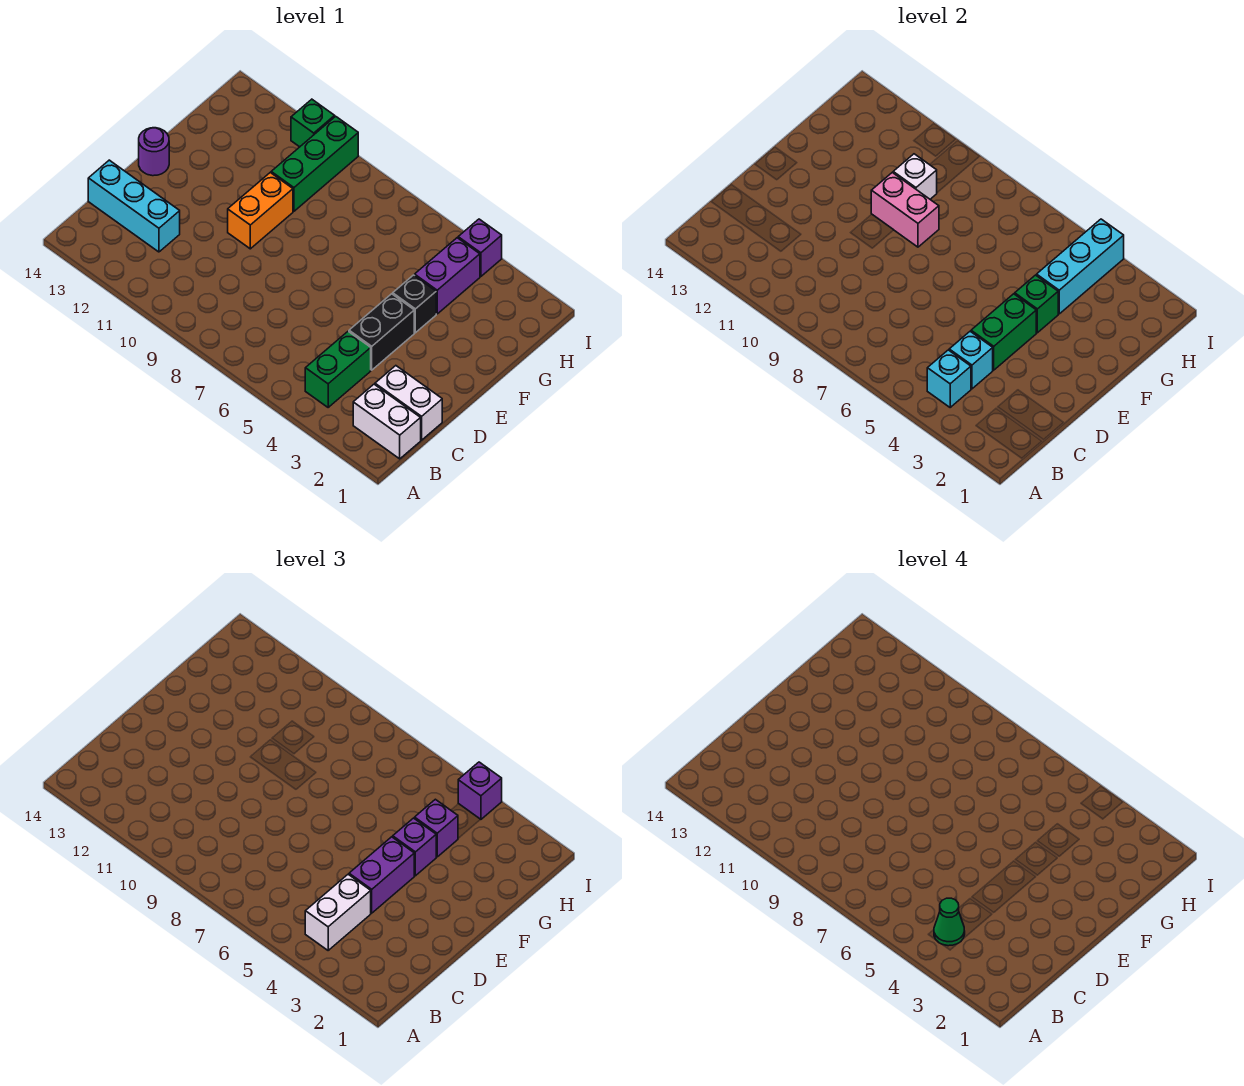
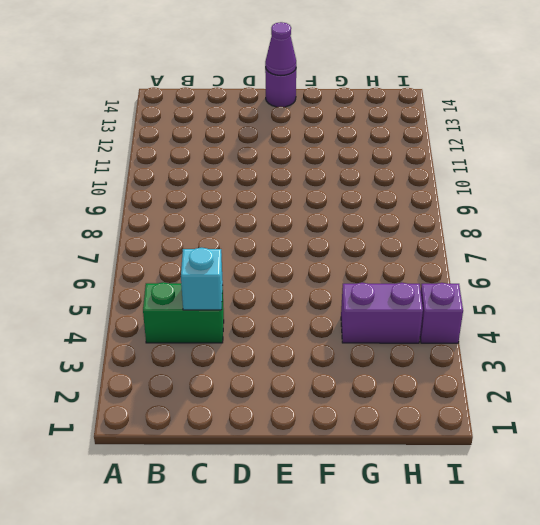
purple cone E14 level 2 -> none
none -> white brick B1:B2 level 1
none -> white brick C1:C2 level 1
none -> cyan brick C12:C14 level 1

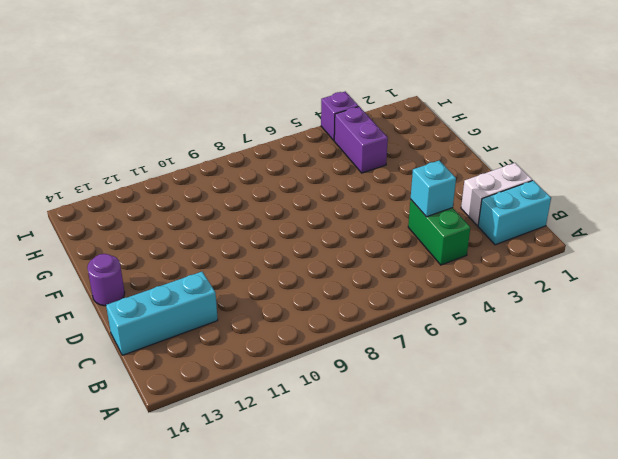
cyan brick B1:B2 level 1 -> white brick B1:B2 level 1
none -> black brick D4:E4 level 1
none -> orange brick E10:F10 level 1
none -> black brick F4 level 1

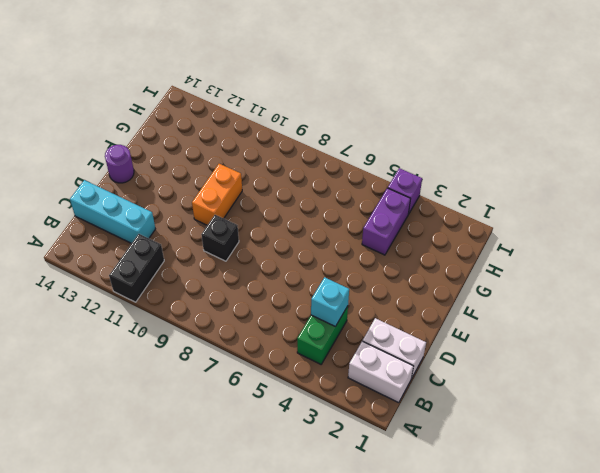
black brick A11:B11 level 1 -> black brick D4:E4 level 1
black brick D9 level 1 -> black brick F4 level 1
none -> green brick G10:I10 level 1
none -> green brick I11 level 1
none -> cyan brick B4 level 2

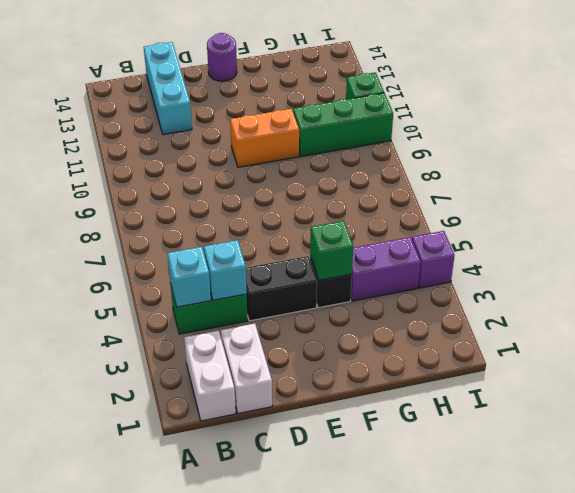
none -> green brick D4:E4 level 2
none -> pink brick F9:F10 level 2
none -> cyan brick G4:I4 level 2

